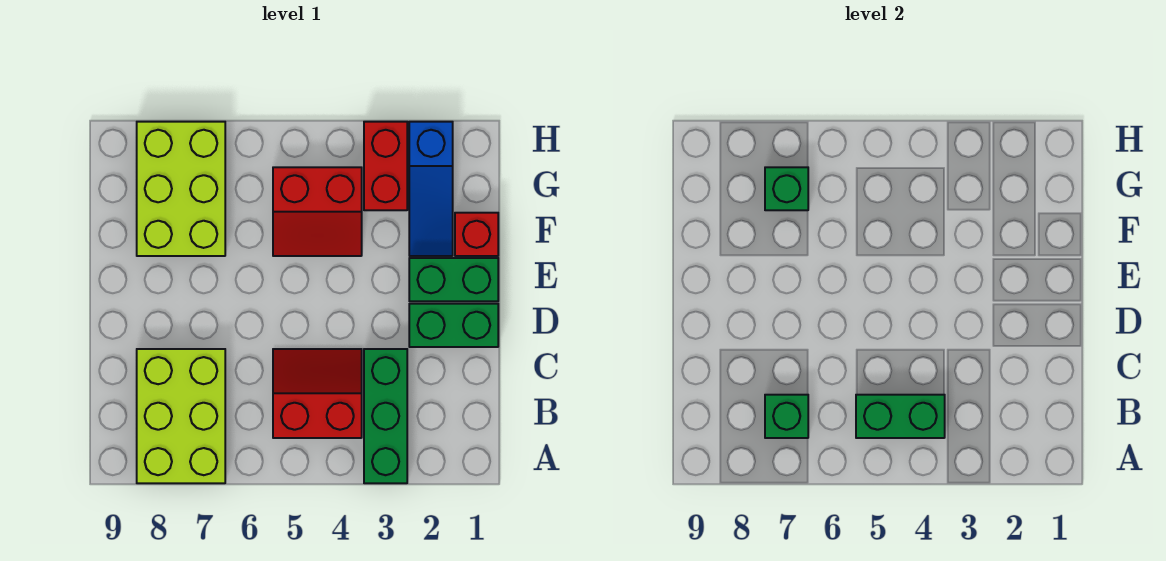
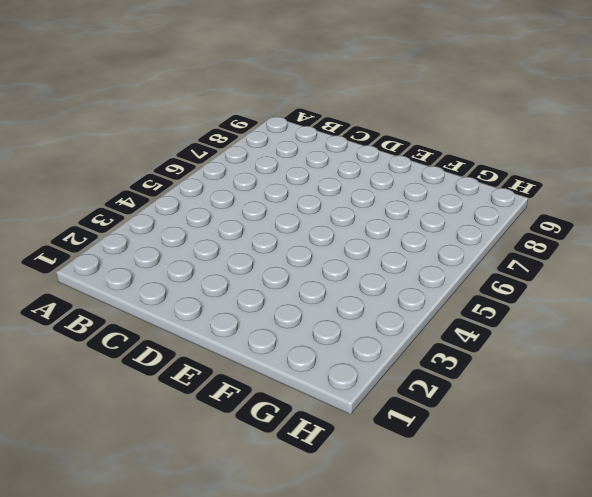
none -> green brick A3:C3 level 1
none -> lime brick A7:C8 level 1
none -> red slope B4:C5 level 1 top B

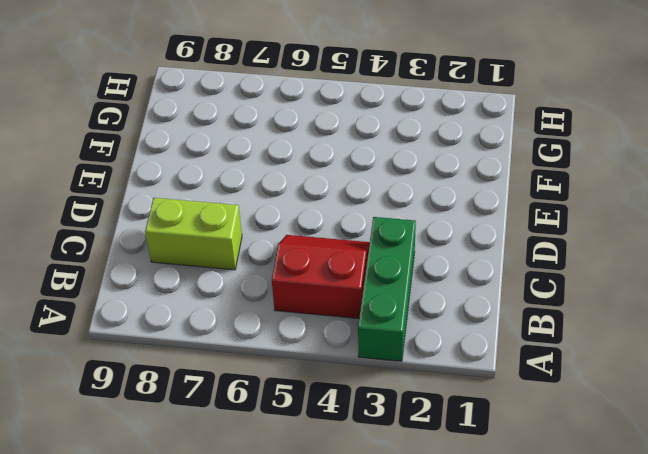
lime brick C7:C8 level 1 -> lime brick A7:C8 level 1
none -> green brick D1:D2 level 1
none -> green brick E1:E2 level 1
none -> red brick F1 level 1

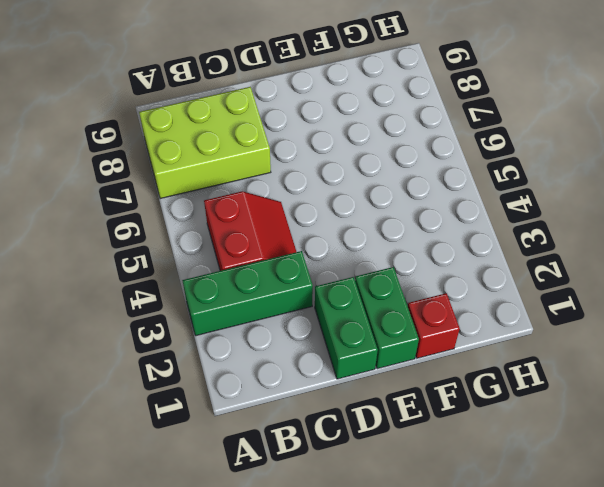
none -> blue slope F2:H2 level 1 top H
none -> red slope F4:G5 level 1 top G
none -> lime brick F7:H8 level 1

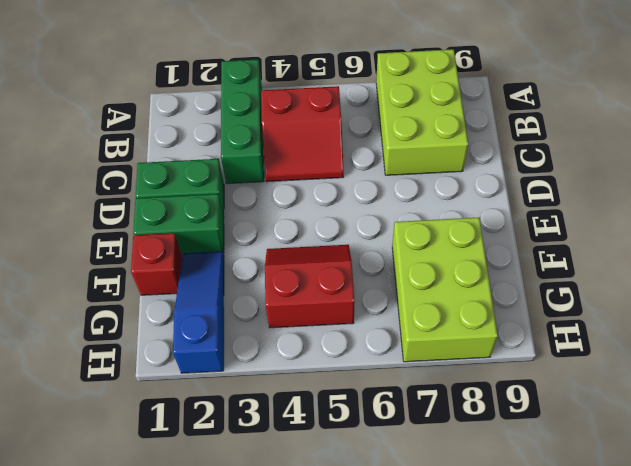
none -> red brick G3:H3 level 1
none -> green brick B4:B5 level 2
none -> green brick B7 level 2

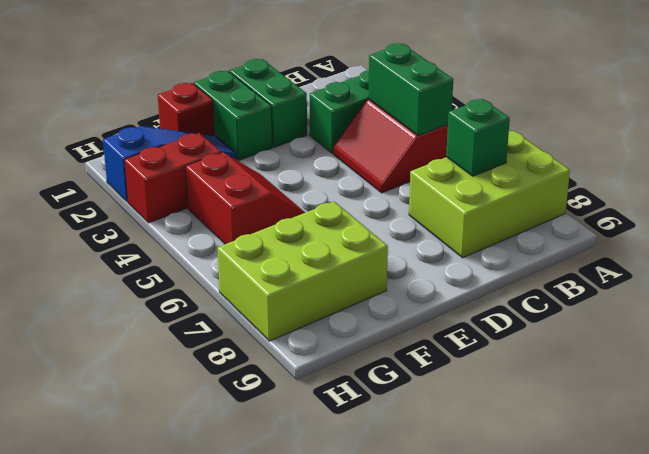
none -> green brick G7 level 2

